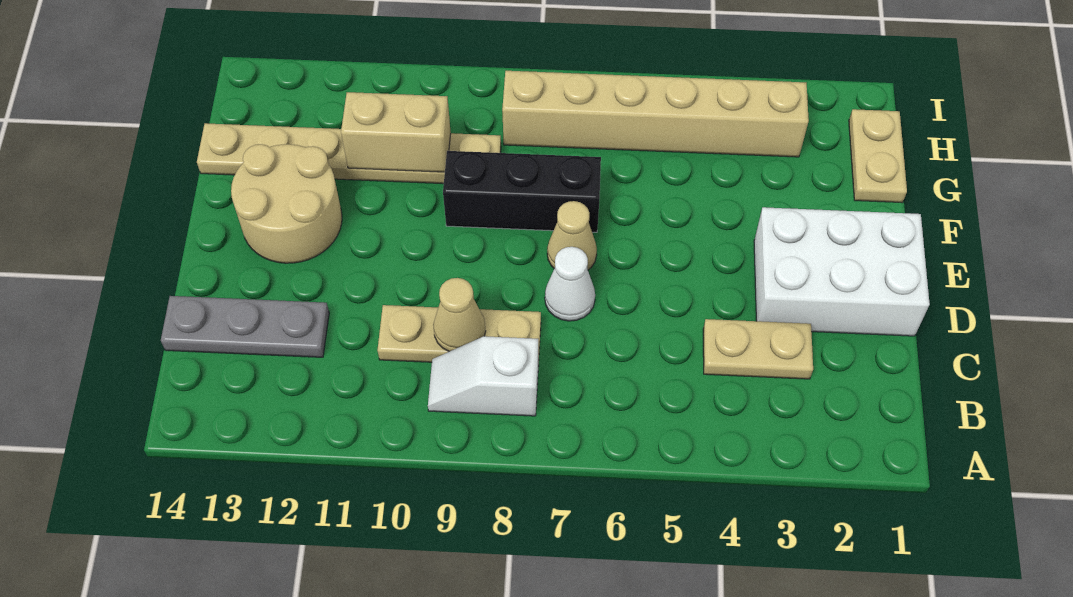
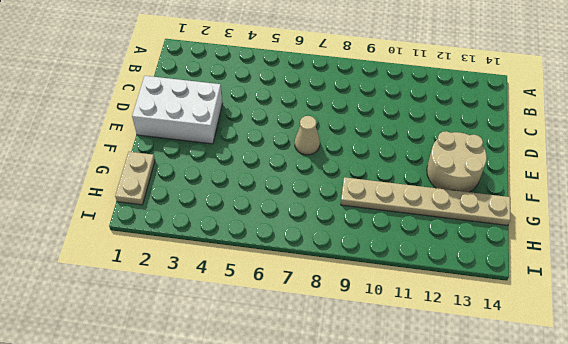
none -> white slope B8:B9 level 1 top 8
none -> tan plate C3:C4 level 1
none -> tan plate C8:C10 level 1

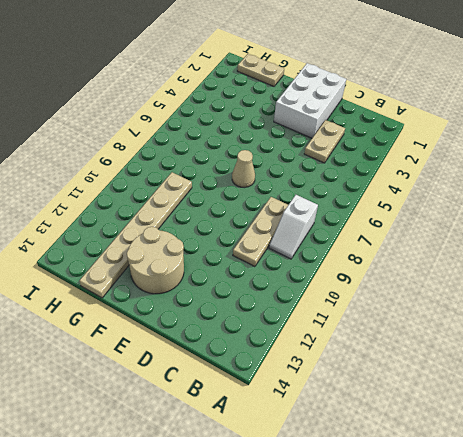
none -> grey plate C12:C14 level 1
none -> white cone D7 level 1
none -> black brick F7:F9 level 1

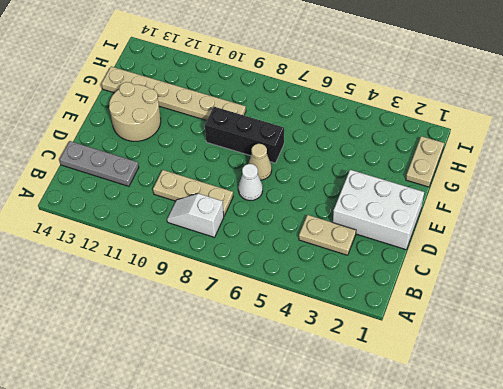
none -> tan brick H3:H8 level 1
none -> tan cone C9 level 2
none -> tan brick G10:G11 level 2

